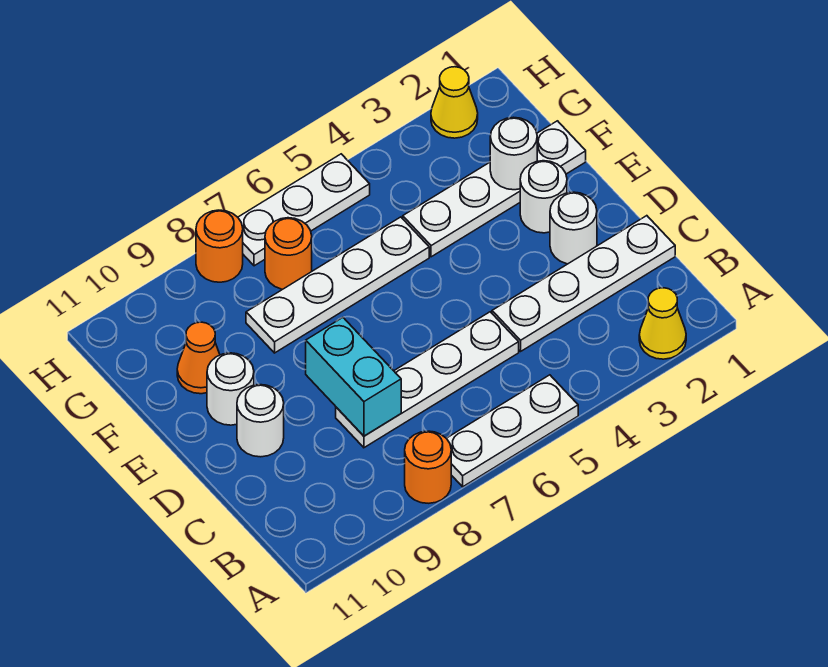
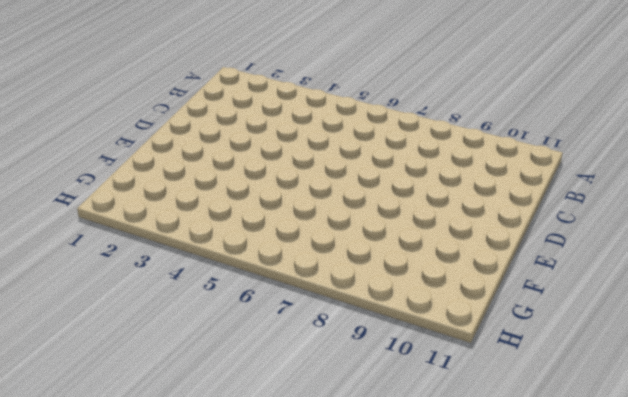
none -> yellow cone A2 level 1
none -> white plate A5:A7 level 1
none -> orange round brick A8 level 1

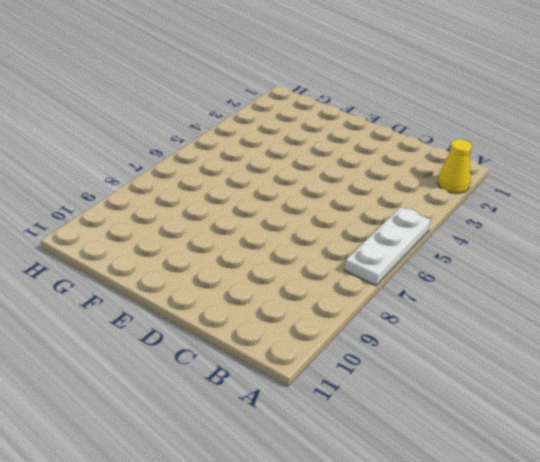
none -> orange round brick A8 level 1
none -> white plate C1:C4 level 1
none -> white plate C5:C8 level 1

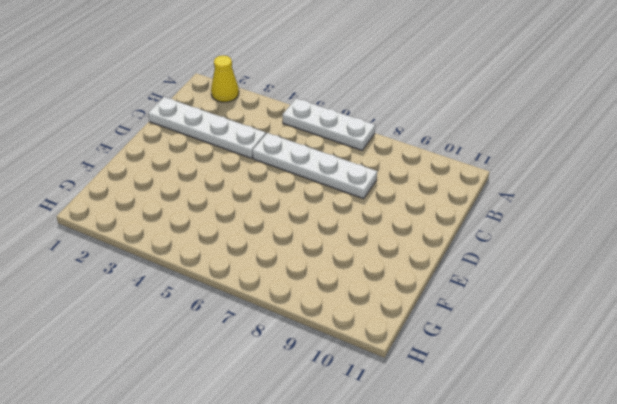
none -> orange round brick A8 level 1
none -> white round brick D2 level 1
none -> white round brick D10 level 1

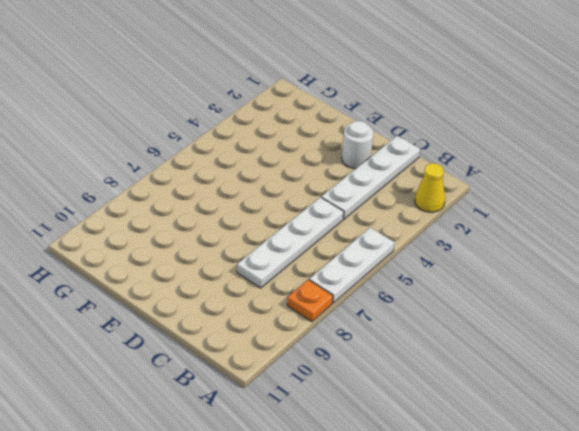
orange plate A8 level 1 -> orange round brick A8 level 1
none -> white round brick D10 level 1
none -> white round brick E2 level 1
none -> white round brick E10 level 1

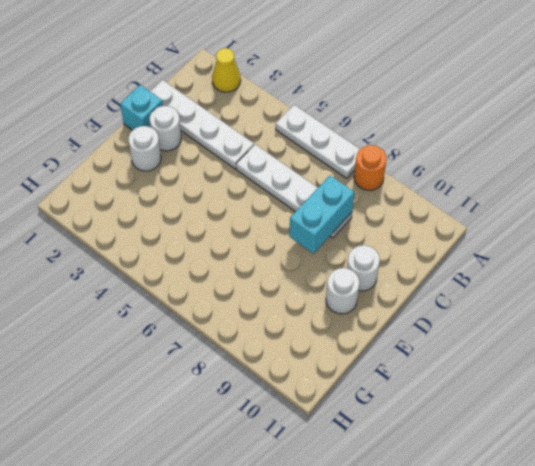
cyan brick D1 level 1 -> none
none -> white plate F1:F4 level 1
none -> white plate F5:F8 level 1
none -> orange cone F10 level 1

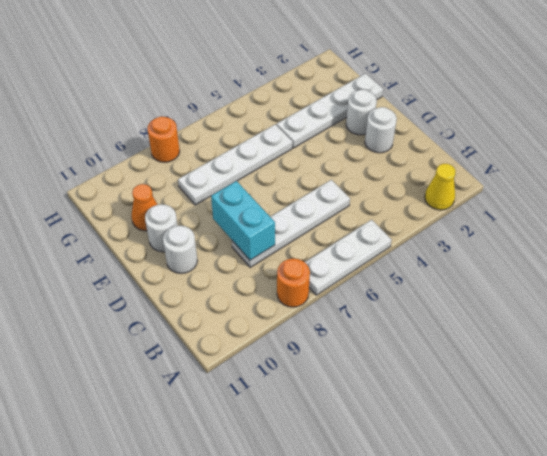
none -> white plate C1:C4 level 1
none -> orange round brick G7 level 1
none -> yellow cone H2 level 1

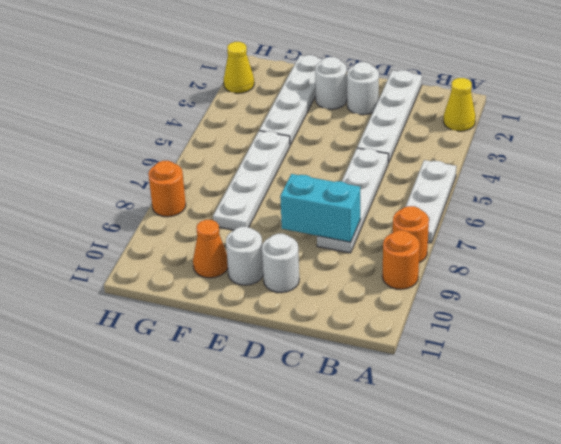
orange round brick A9 level 1 -> orange round brick G7 level 1
none -> white plate H5:H7 level 1
none -> white round brick F2 level 2

